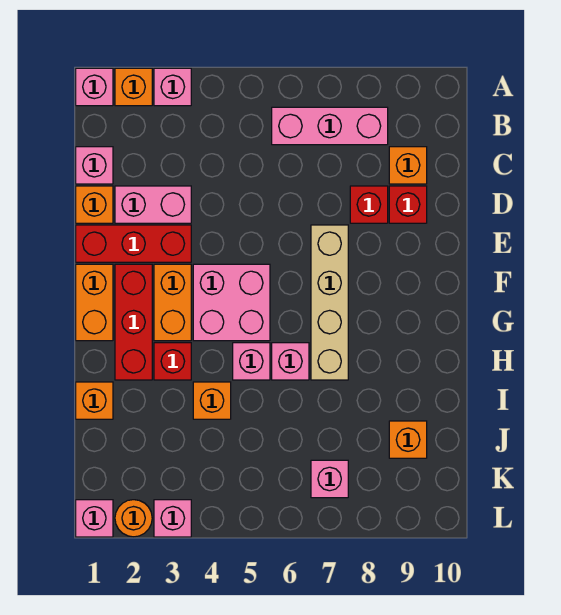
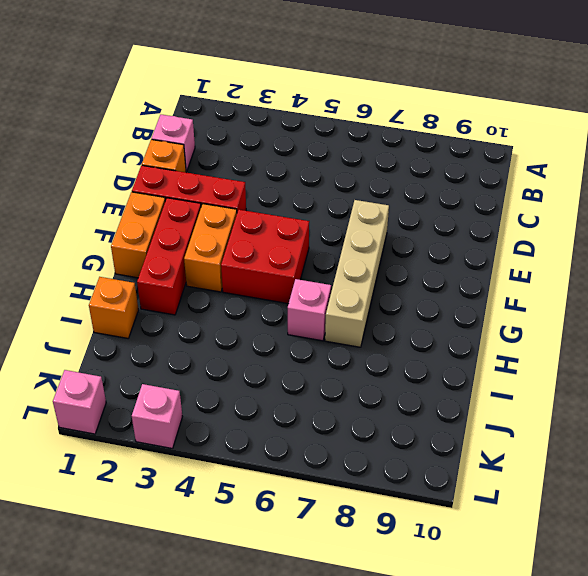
red brick F4:G5 level 1 -> pink brick F4:G5 level 1
none -> pink brick A1 level 1
none -> orange brick A2 level 1
none -> pink brick A3 level 1

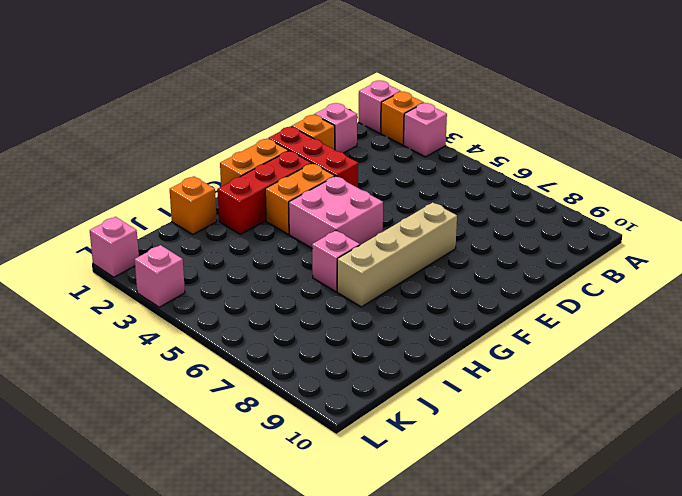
none -> pink brick B6:B8 level 1
none -> orange brick C9 level 1
none -> pink brick D2:D3 level 1

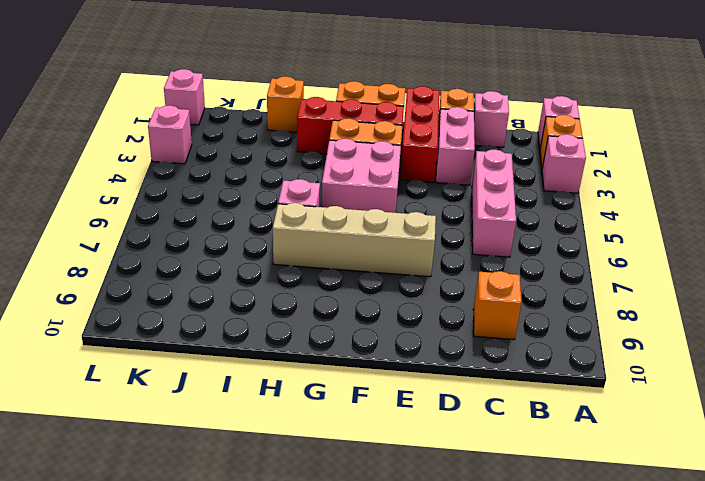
pink brick C4:C6 level 1 -> pink brick B6:B8 level 1
none -> red brick D8 level 1
none -> red brick D9 level 1
none -> red brick H3 level 1

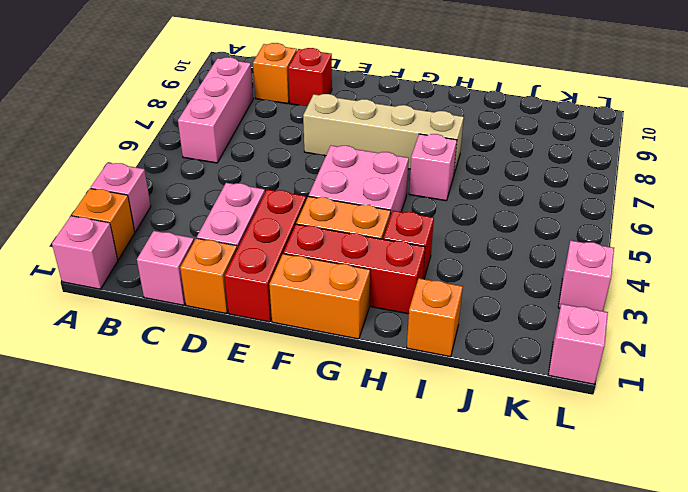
none -> red brick D8 level 1
none -> pink brick H5 level 1
none -> orange brick I4 level 1

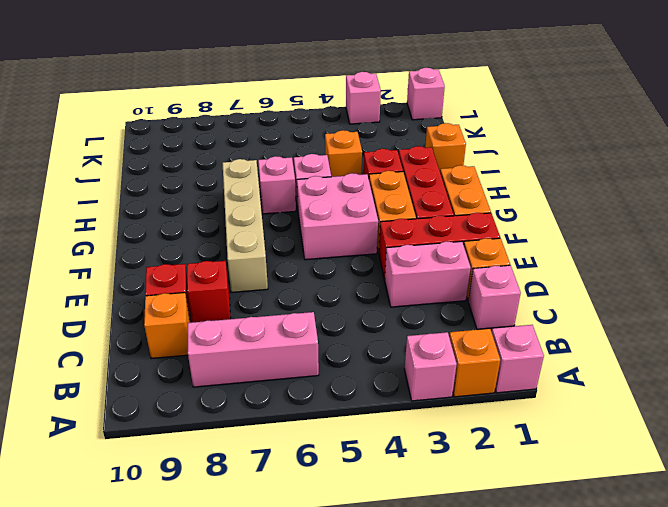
none -> orange brick J9 level 1
none -> pink brick K7 level 1
none -> orange round brick L2 level 1

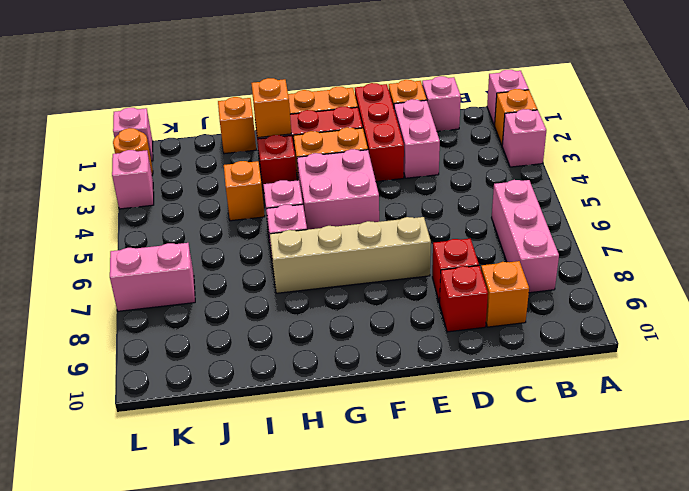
orange brick H2 level 2 -> orange brick J9 level 1
pink brick K7:L7 level 1 -> pink brick K7 level 1

